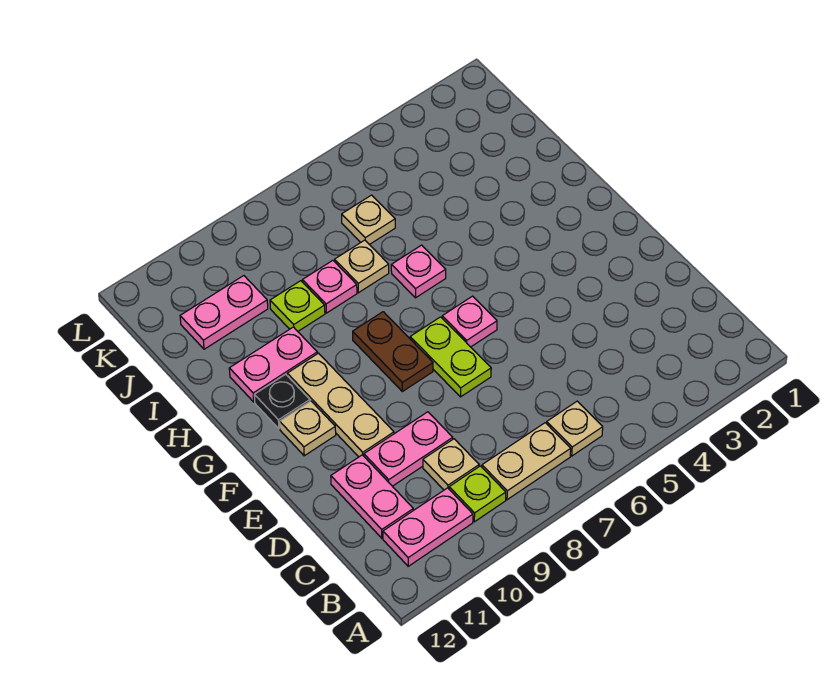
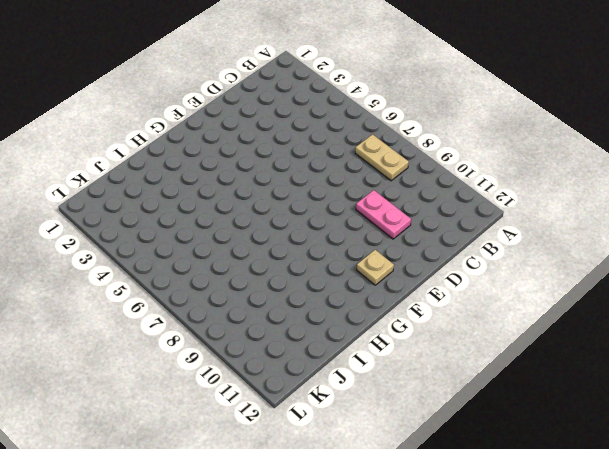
none -> tan plate B6 level 1
none -> lime plate B9 level 1
none -> pink plate B10:B11 level 1

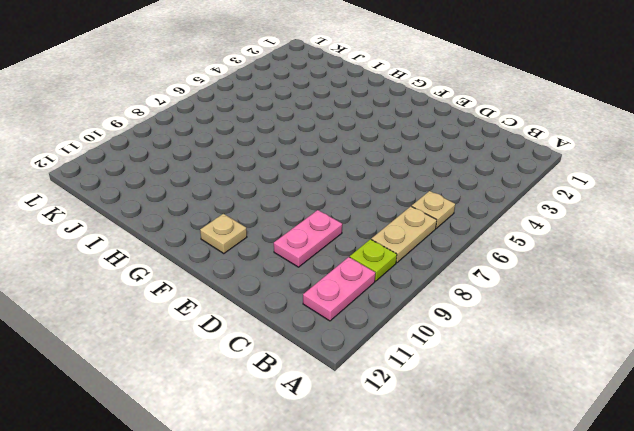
none -> tan plate C9 level 1
none -> pink plate C11:D11 level 1
none -> lime plate E7:F7 level 1

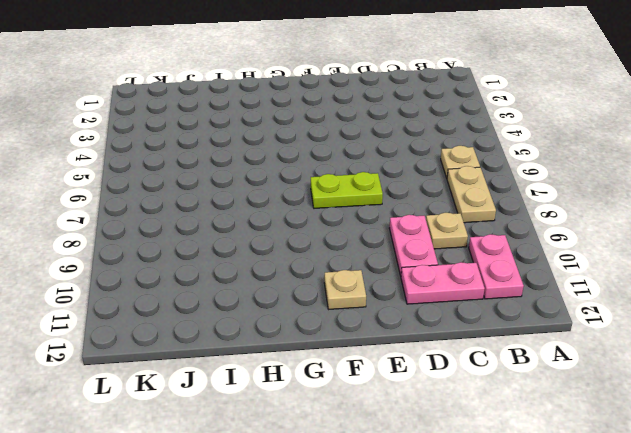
none -> lime plate B9 level 1
none -> tan plate E10:G10 level 1
none -> pink plate F6 level 1

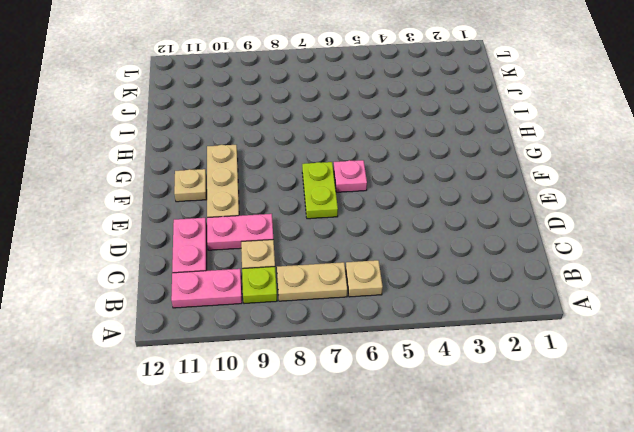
none -> brown plate F8:G8 level 1
none -> black plate G11 level 1
none -> pink plate H6 level 1

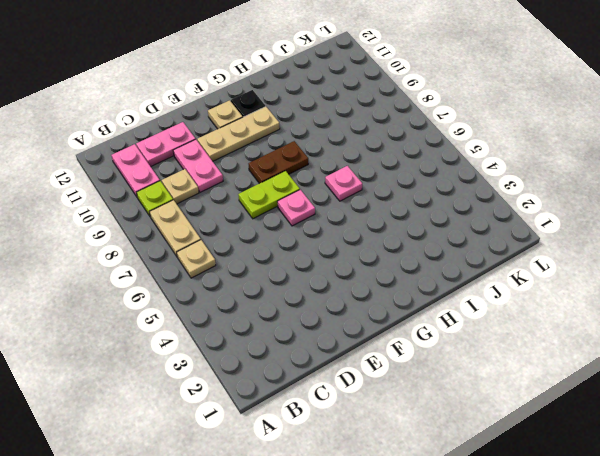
none -> pink plate H10:H11 level 1
none -> tan plate I7 level 1
none -> pink plate I8 level 1

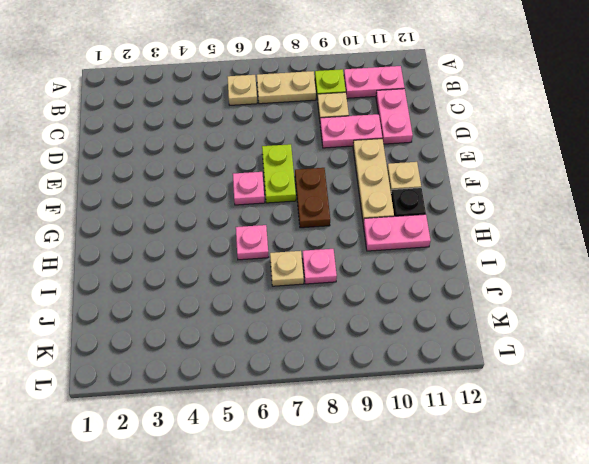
none -> lime plate I9 level 1
none -> tan plate J6 level 1
none -> pink plate J10:J11 level 1

